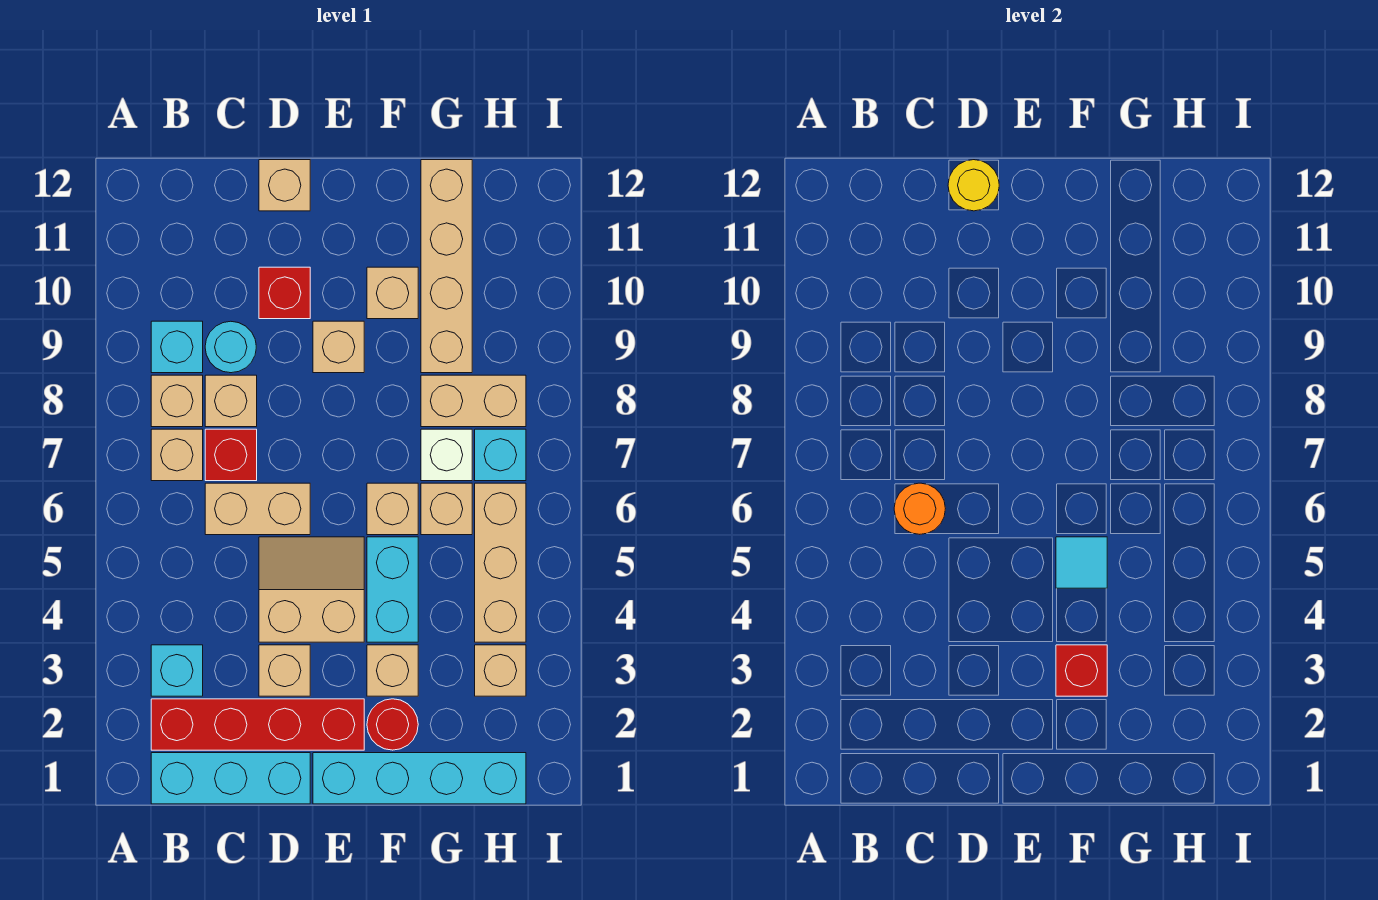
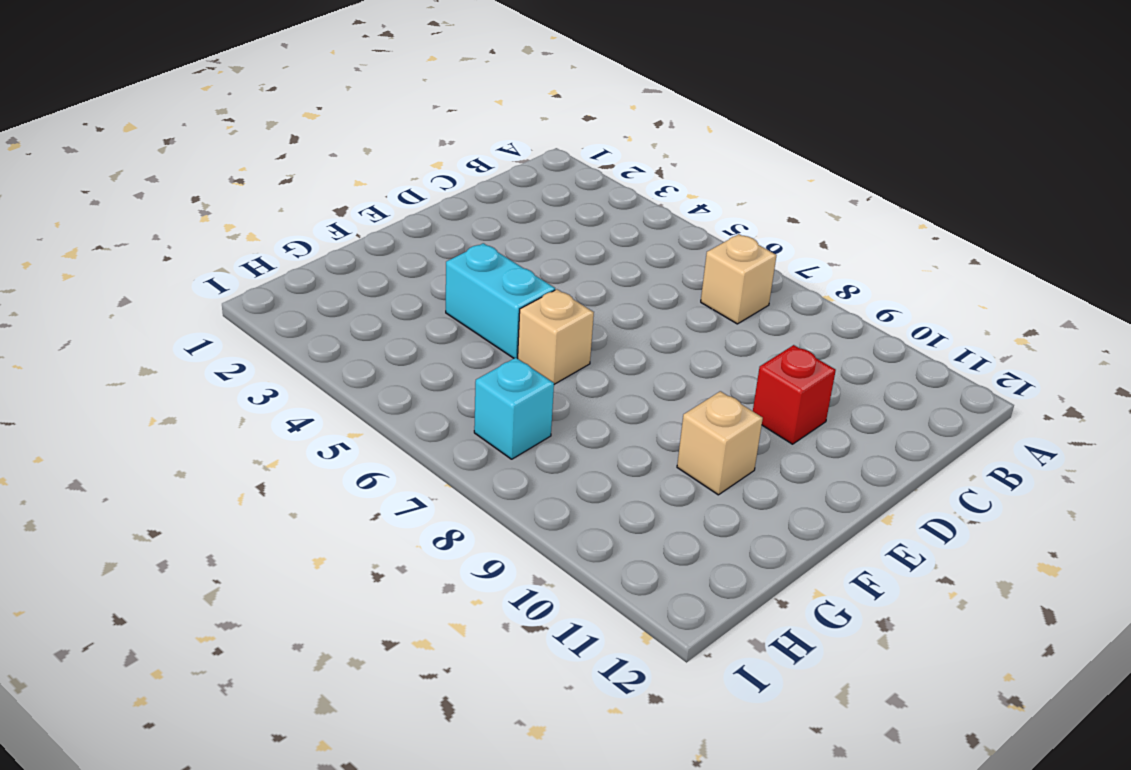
none -> cyan brick B1:D1 level 1
none -> red brick B2:E2 level 1
none -> cyan brick B3 level 1
none -> tan brick B8 level 1

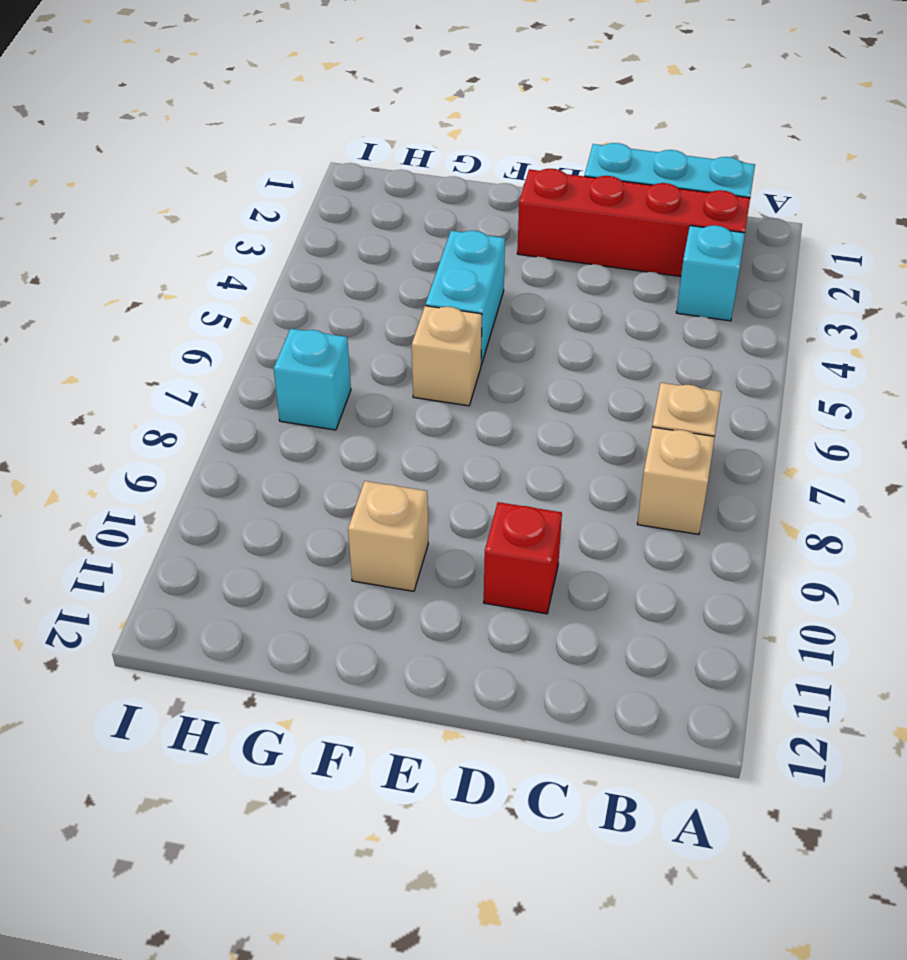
none -> cyan brick B9 level 1
none -> tan brick C6:D6 level 1
none -> red brick C7 level 1
none -> tan brick C8 level 1

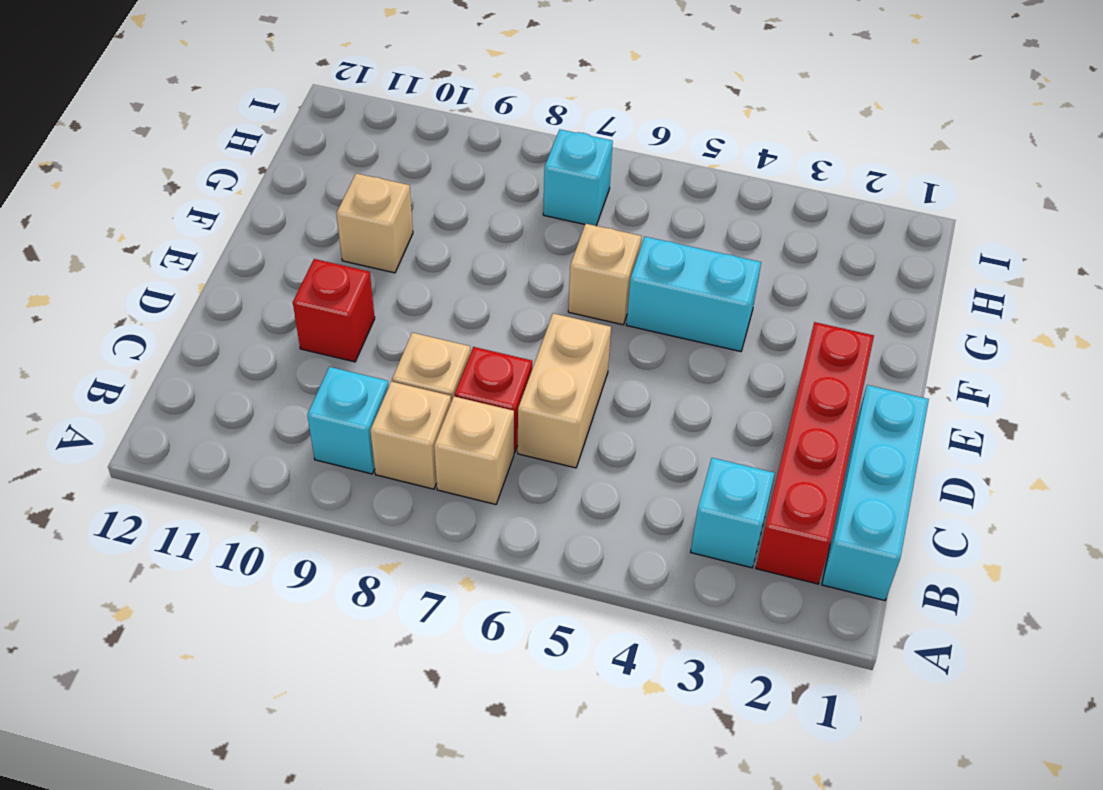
none -> cyan round brick C9 level 1
none -> tan brick D3 level 1
none -> tan slope D4:E5 level 1 top 4
none -> tan brick D12 level 1

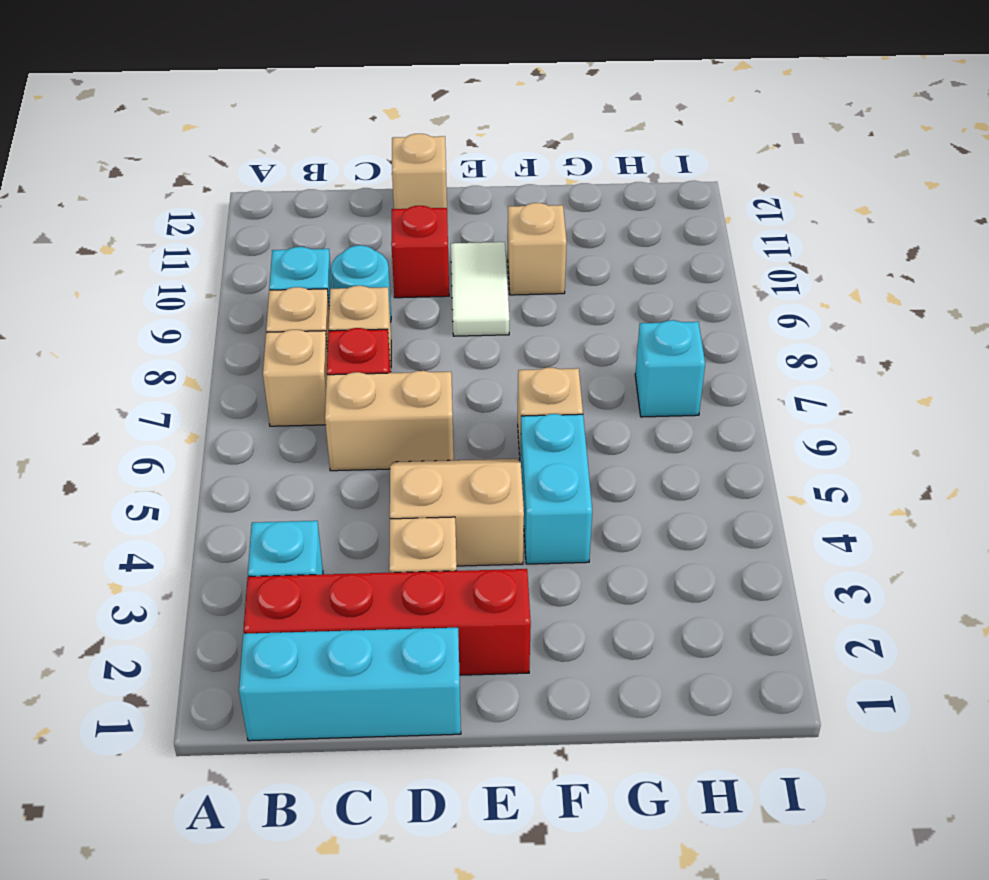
white tile E9:E10 level 1 -> tan brick E9 level 1
none -> cyan brick E1:H1 level 1
none -> red round brick F2 level 1
none -> tan brick F3 level 1
none -> tan brick G6 level 1

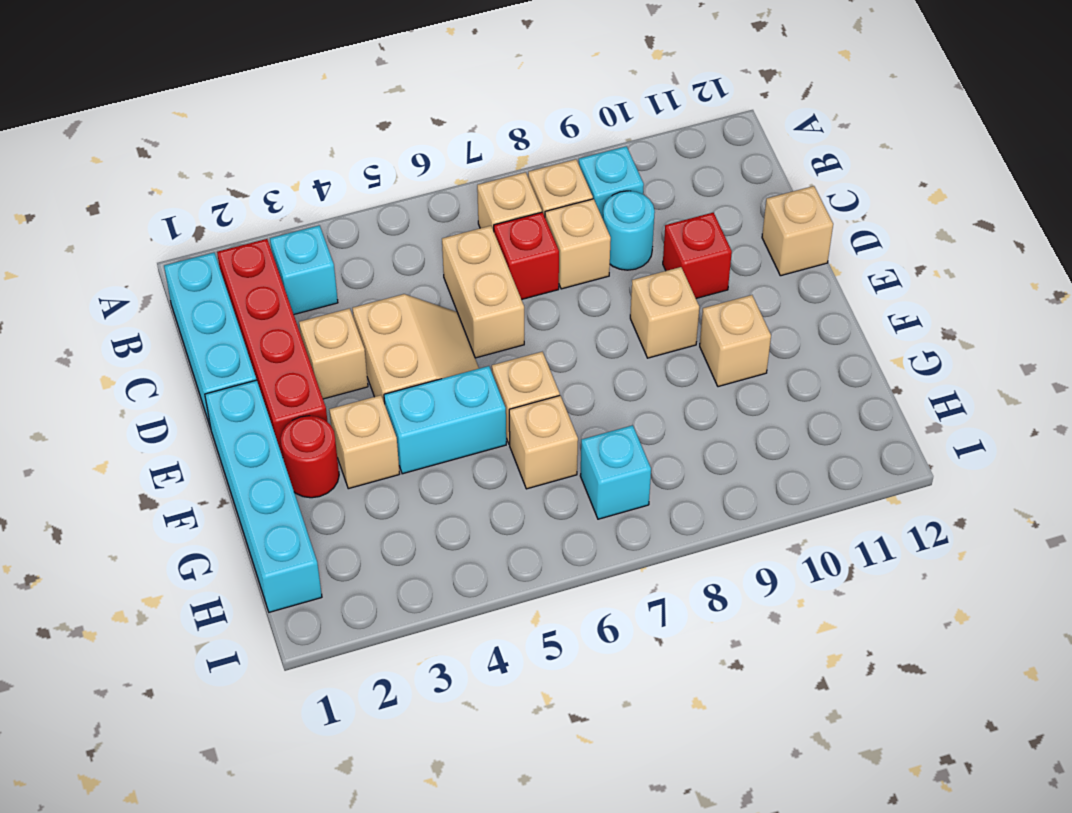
none -> white brick G7 level 1
none -> tan brick G8:H8 level 1
none -> tan brick G9:G12 level 1
none -> tan brick H3 level 1

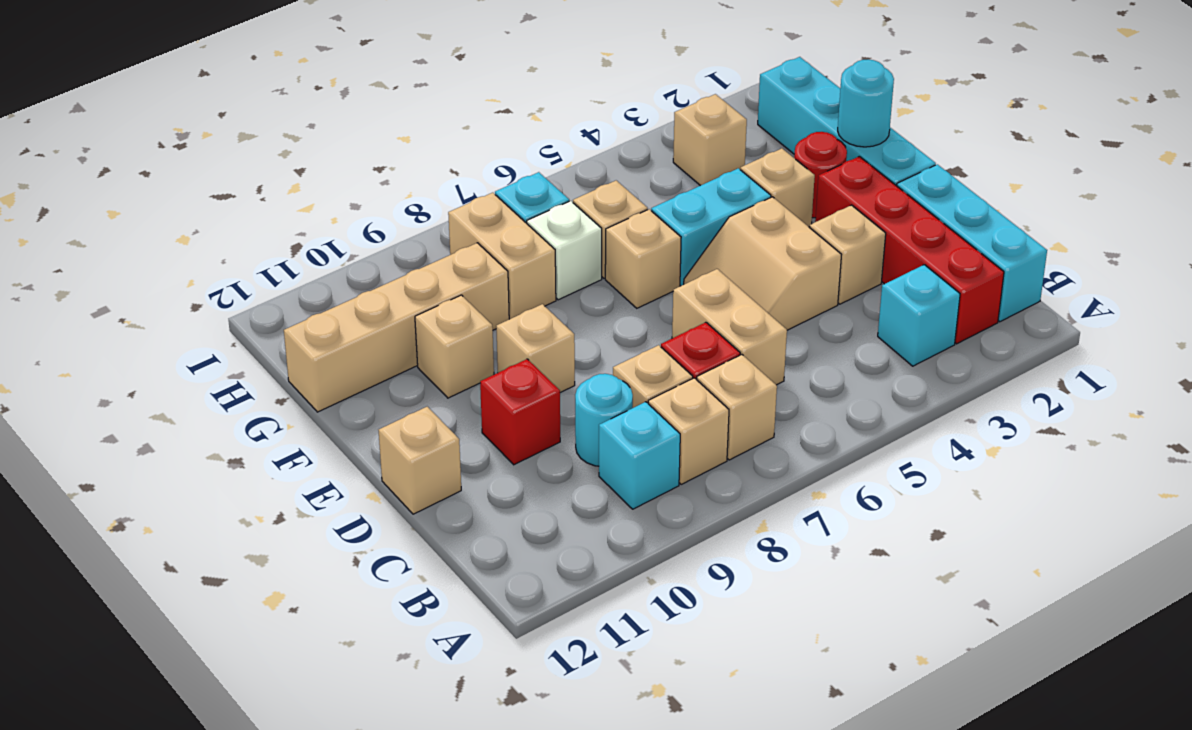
cyan round brick F1 level 2 -> none
none -> tan brick H4:H6 level 1
none -> orange round brick C6 level 2
none -> yellow round brick D12 level 2
none -> red brick F3 level 2

